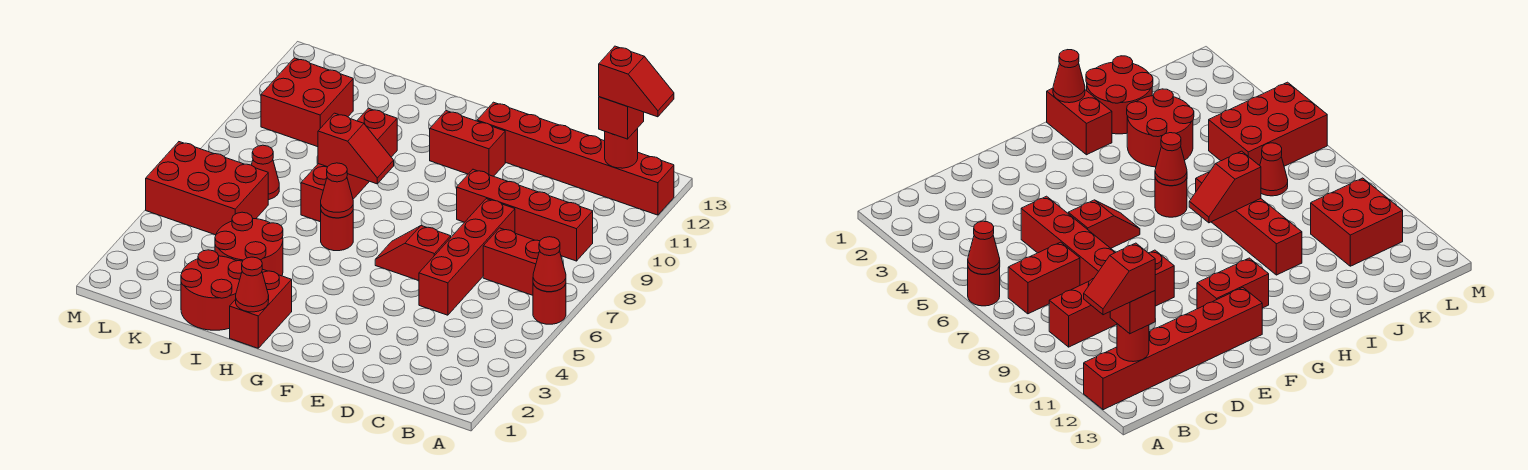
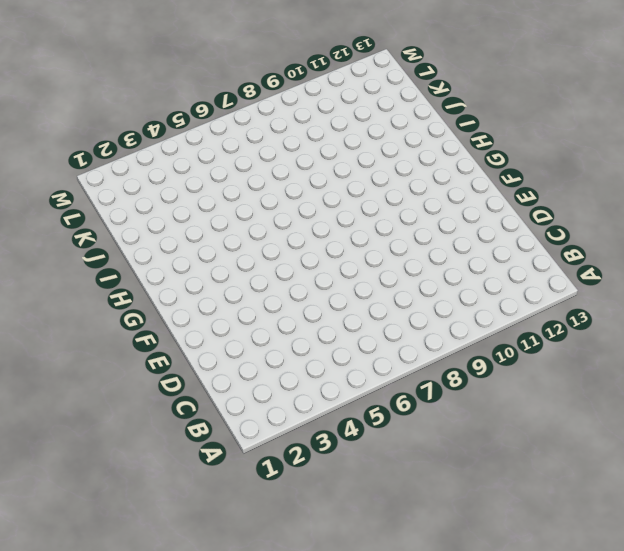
none -> red round brick A6 level 1
none -> red brick A12:F12 level 1
none -> red brick B7:C7 level 1

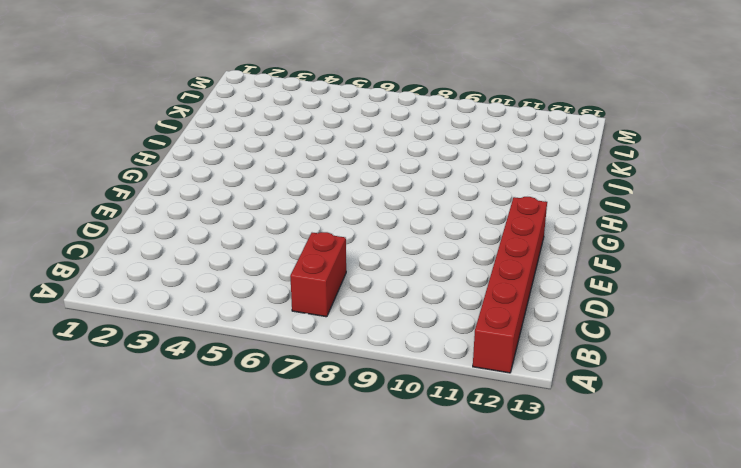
none -> red round brick A6 level 1
none -> red brick B9:E9 level 1
none -> red brick D5:D8 level 1

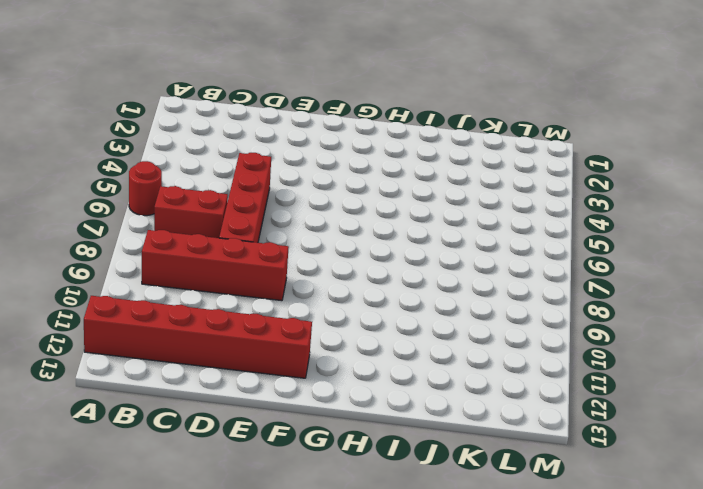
none -> red slope E6:F6 level 1 top E
none -> red brick F11:G11 level 1
none -> red brick H1:H2 level 1

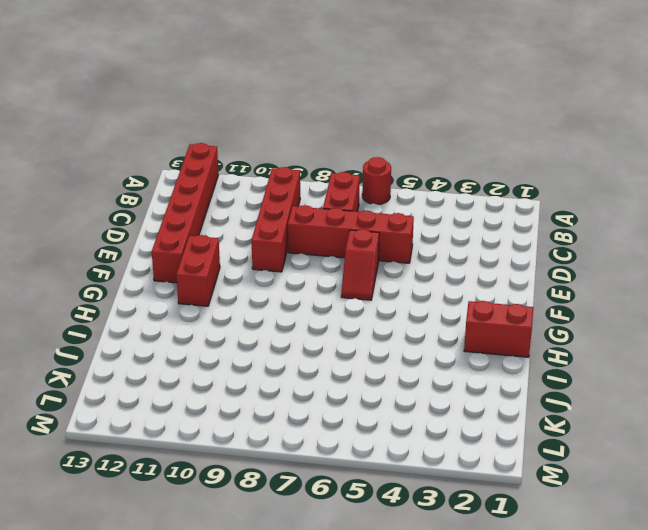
none -> red round brick H6 level 1
none -> red round brick I1:J2 level 1
none -> red round brick I3:J4 level 1

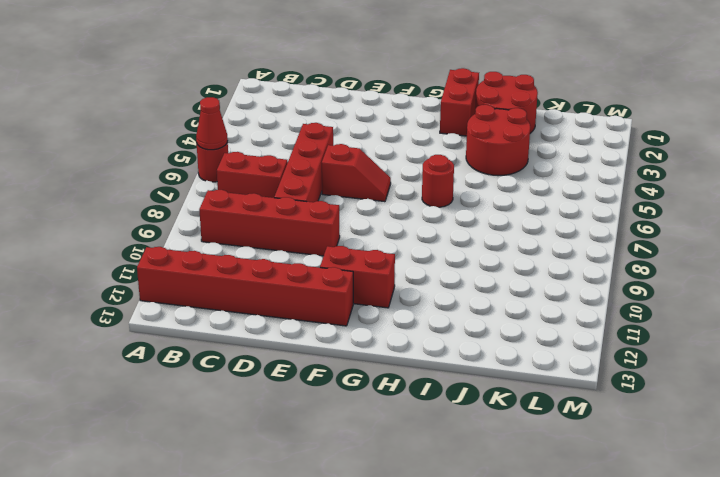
none -> red brick I7:I10 level 1
none -> red brick K5:M6 level 1
none -> red cone K7 level 1

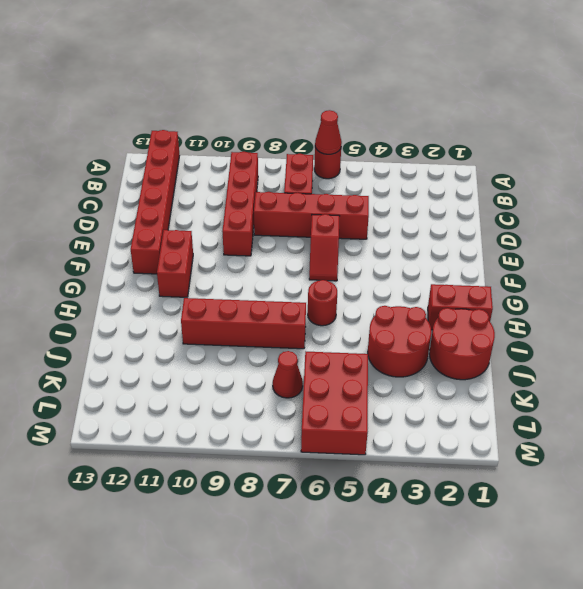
none -> red brick K10:L11 level 1
none -> red round brick B12 level 2
none -> red cone H1 level 2

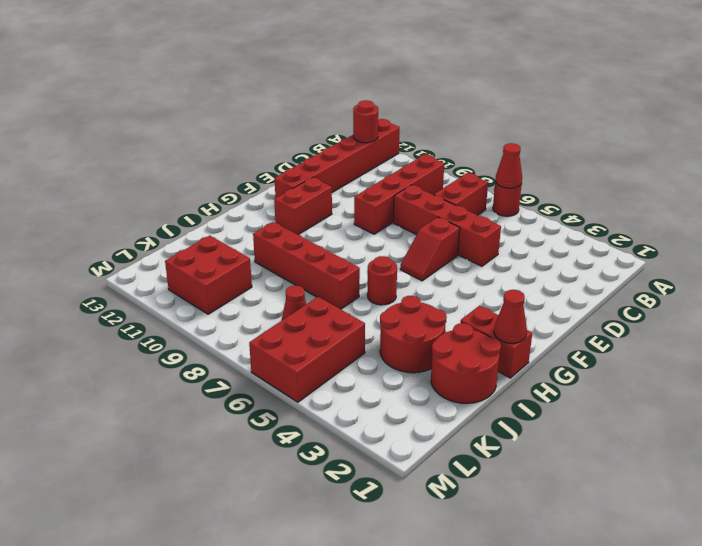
none -> red cone H6 level 2
none -> red slope H8:I8 level 2 top I
none -> red brick B12 level 3

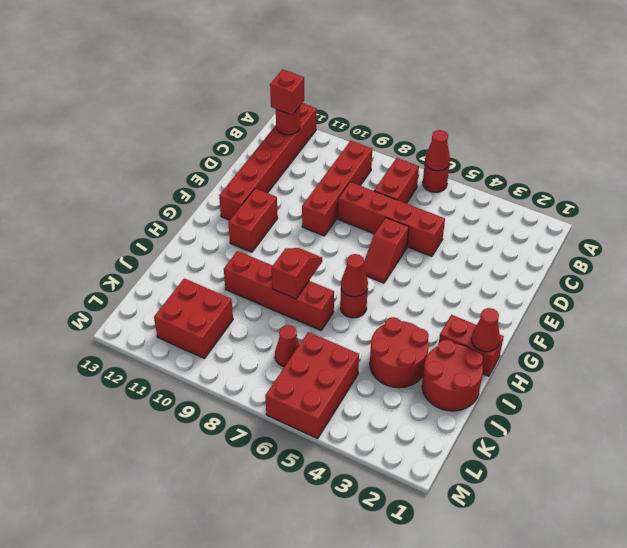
none -> red slope A12:B12 level 4 top B

